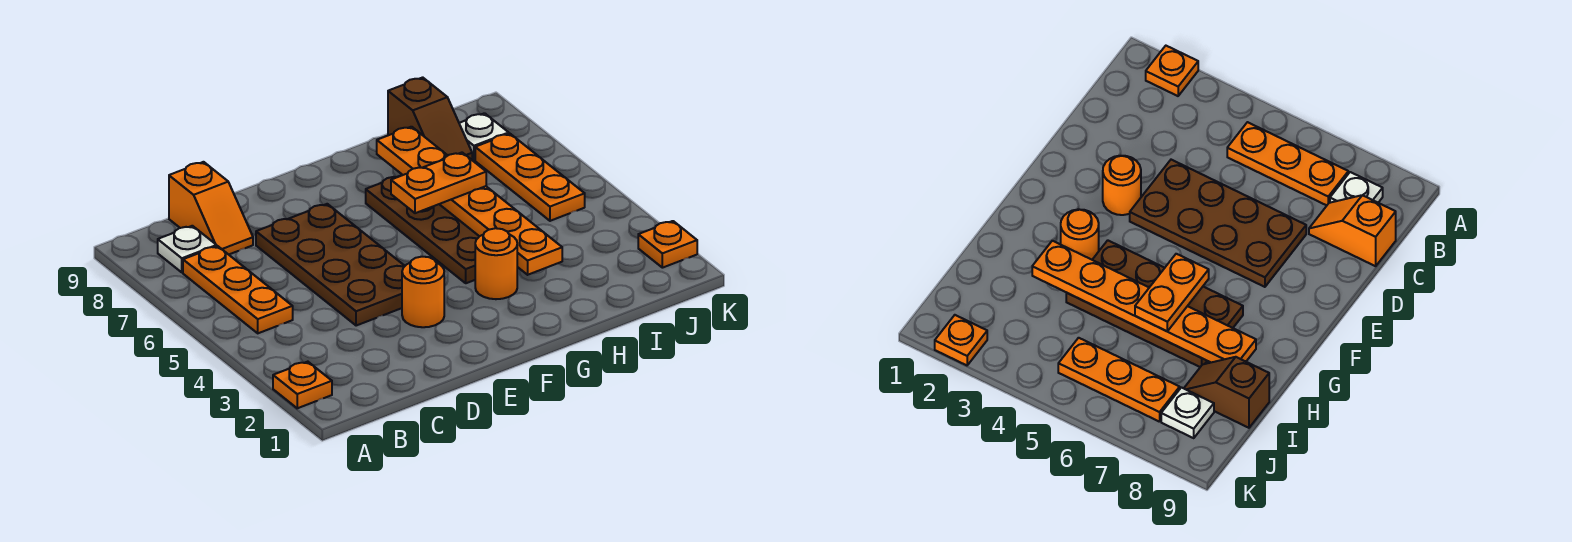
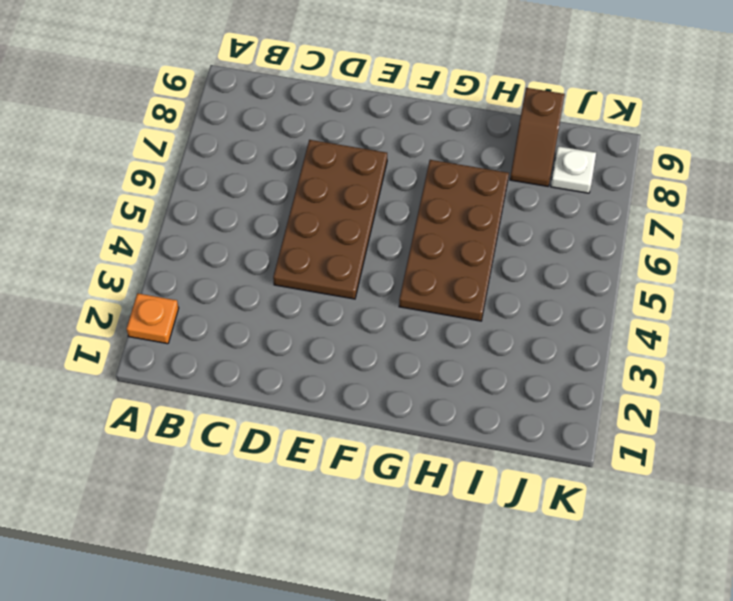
none -> orange plate B5:B7 level 1
none -> white plate B8 level 1
none -> orange slope C8:C9 level 1 top 9

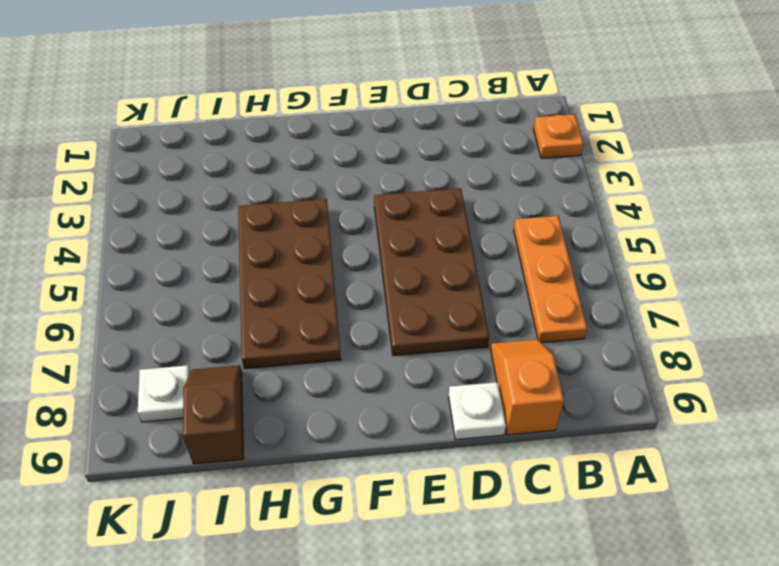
white plate D9 level 1 -> white plate B8 level 1
none -> orange round brick E3 level 1
none -> orange round brick G3 level 1
none -> orange plate J5:J7 level 1

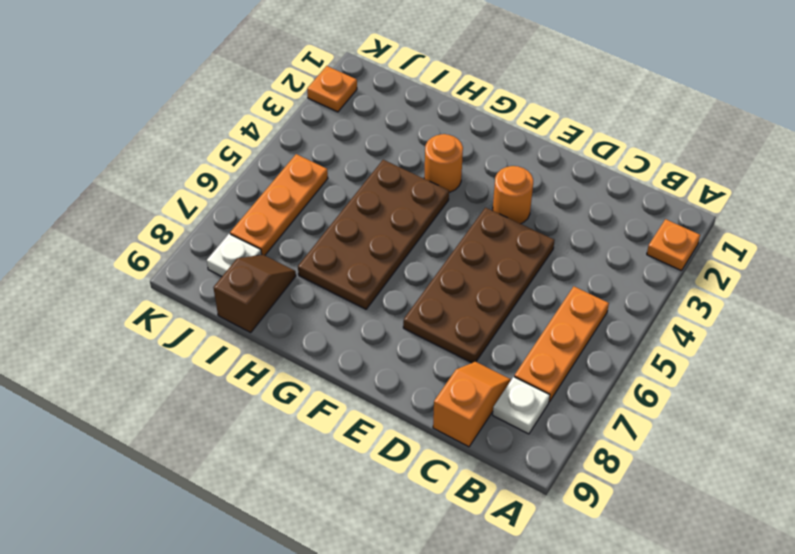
none -> orange plate H3:H8 level 2
none -> orange plate G6:H6 level 3

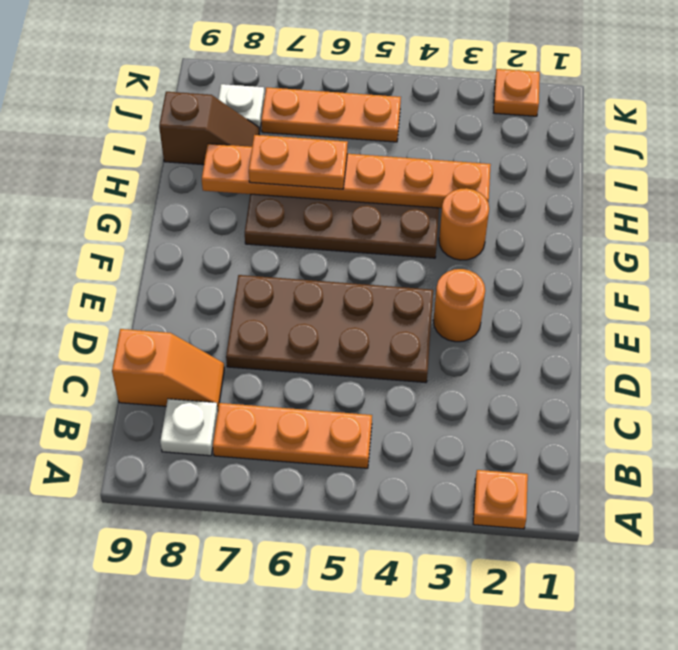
orange plate H6:H7 level 3 -> orange plate G6:H6 level 3

